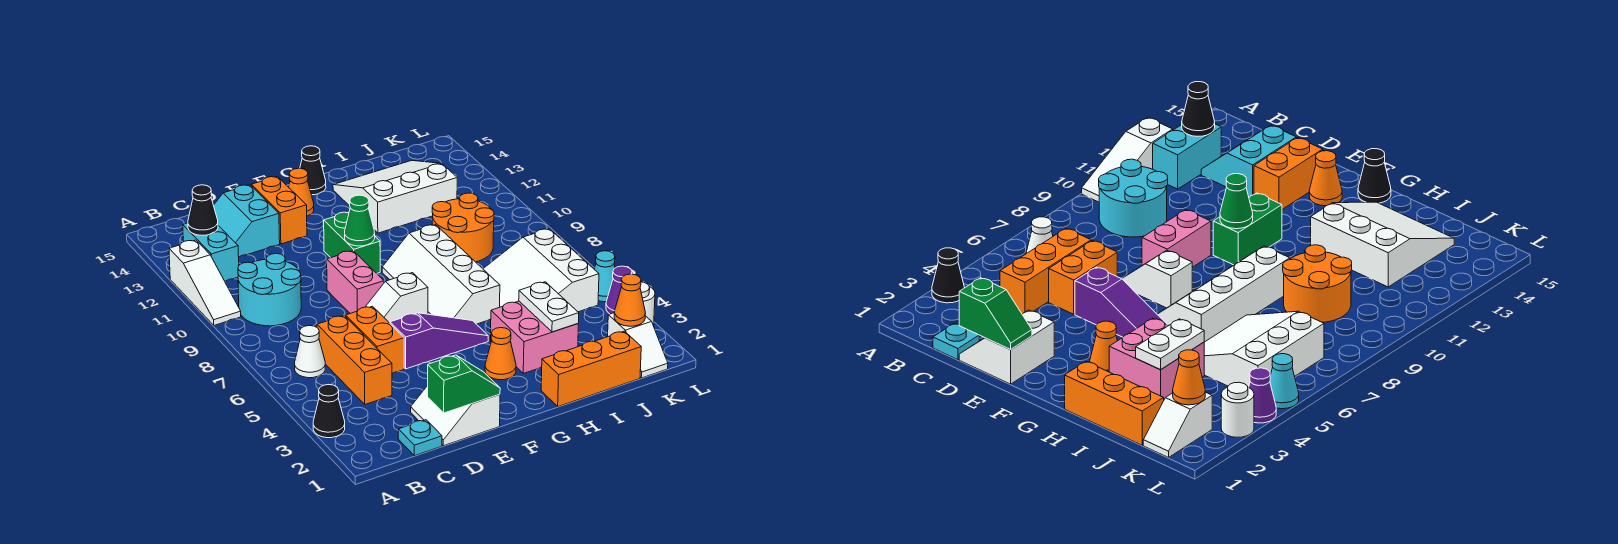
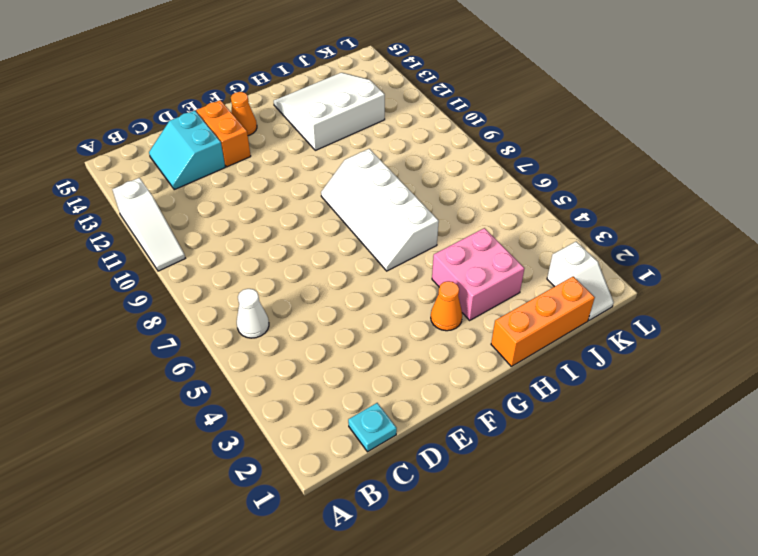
none -> black cone A3 level 1
none -> cyan round brick B9:C10 level 1
none -> cyan brick B12:B13 level 1
none -> orange brick C4:C6 level 1

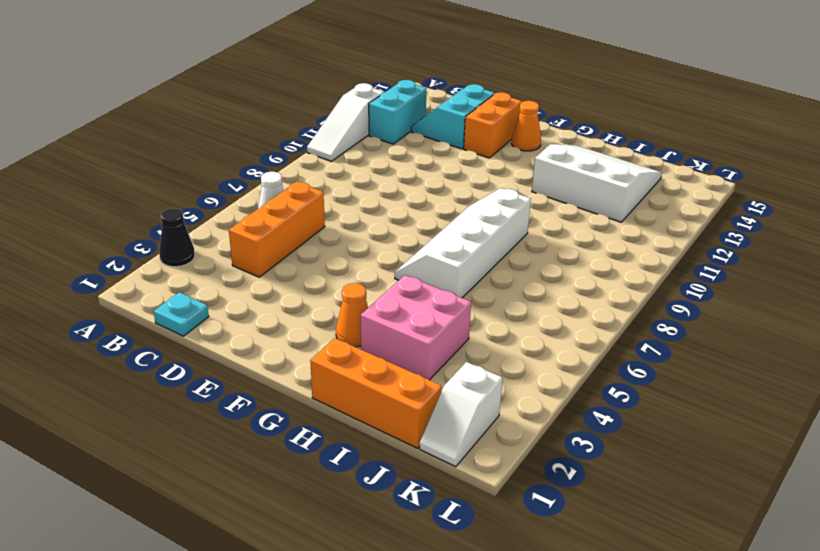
none -> cyan round brick B9:C10 level 1
none -> white slope D1:E2 level 1 top E
none -> orange brick D5:D6 level 1
none -> purple slope E5:G5 level 1 top E

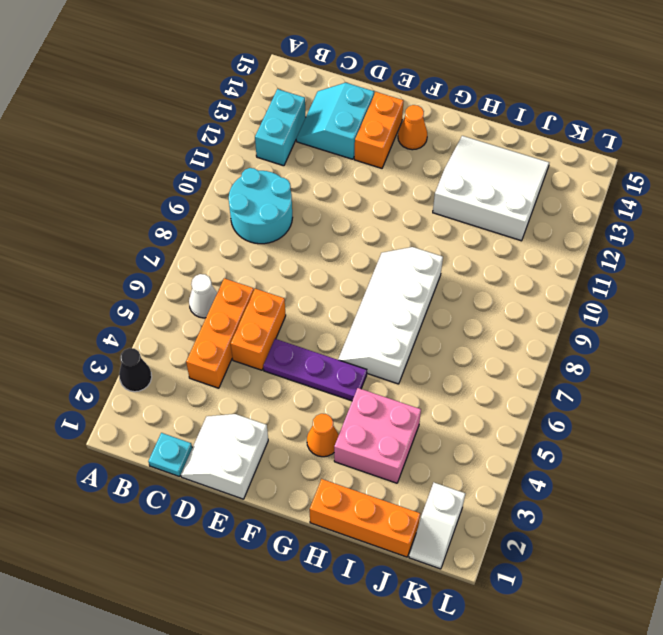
purple plate E5:G5 level 1 -> purple slope E5:G5 level 1 top E
none -> white slope A10:A12 level 1 top 12
none -> white slope E7:F7 level 1 top F
none -> pink brick E8:E9 level 1
none -> green brick F10:F11 level 1

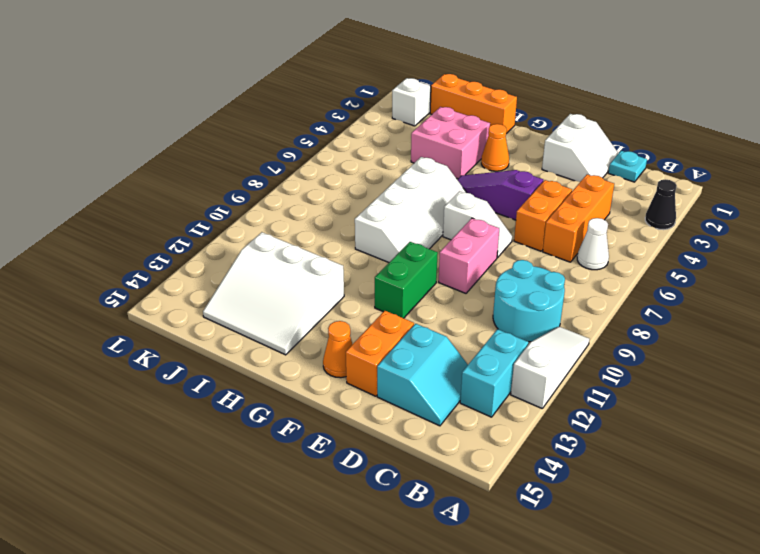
none -> black cone G15 level 1
none -> white slope I5:K7 level 1 top K
none -> orange round brick I9:J10 level 1
none -> white round brick L3 level 1

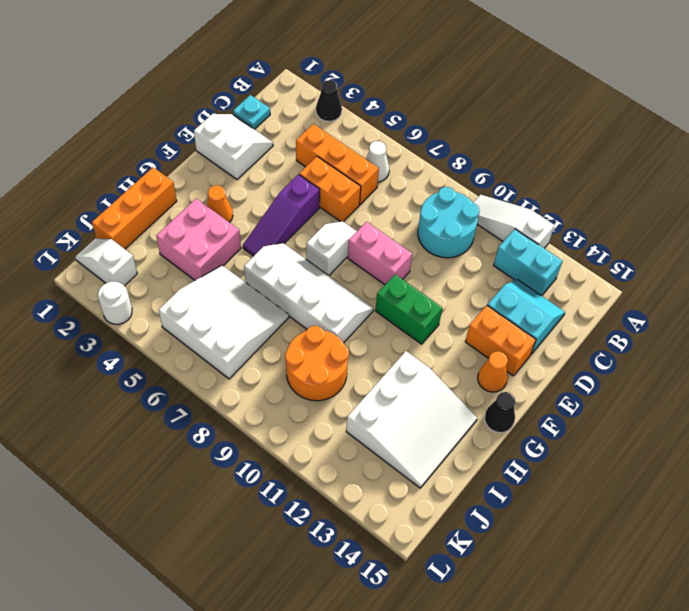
none -> purple cone L4 level 1
none -> cyan cone L5 level 1
none -> black cone B13 level 2
none -> green slope D1:E1 level 2 top D

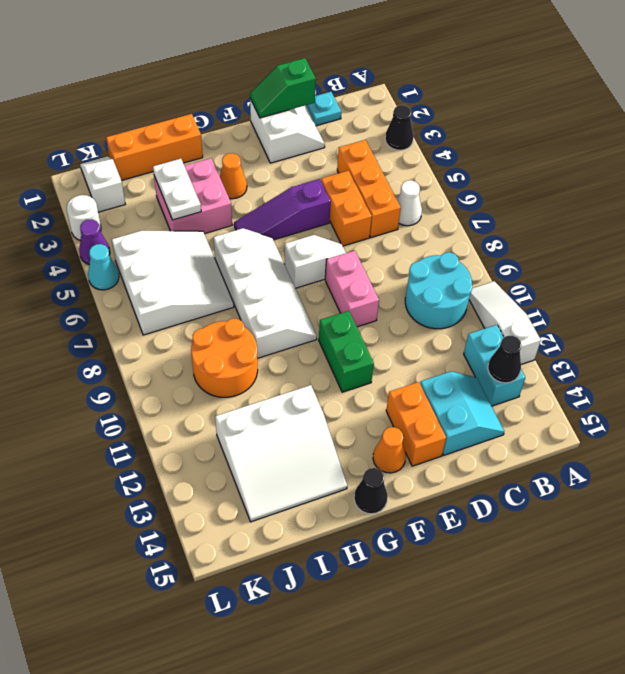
none -> green cone F10 level 2
none -> orange cone K2 level 2

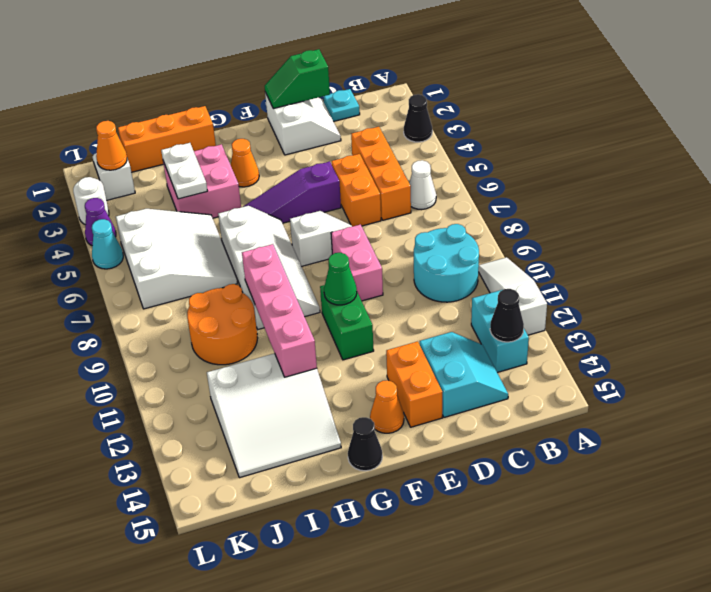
pink brick H9:H12 level 2 -> none

